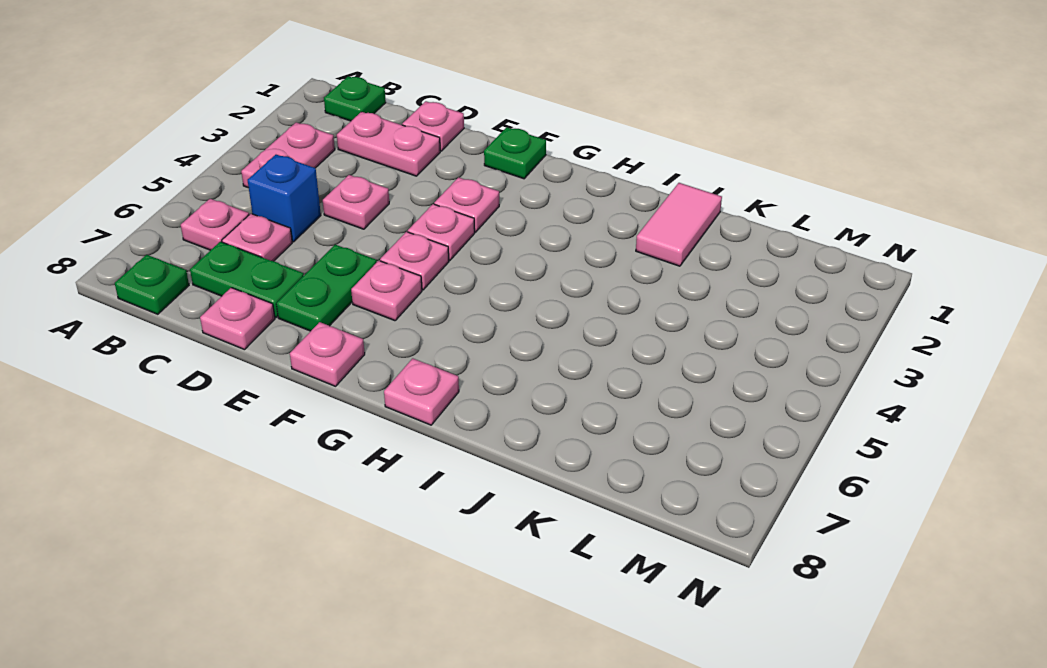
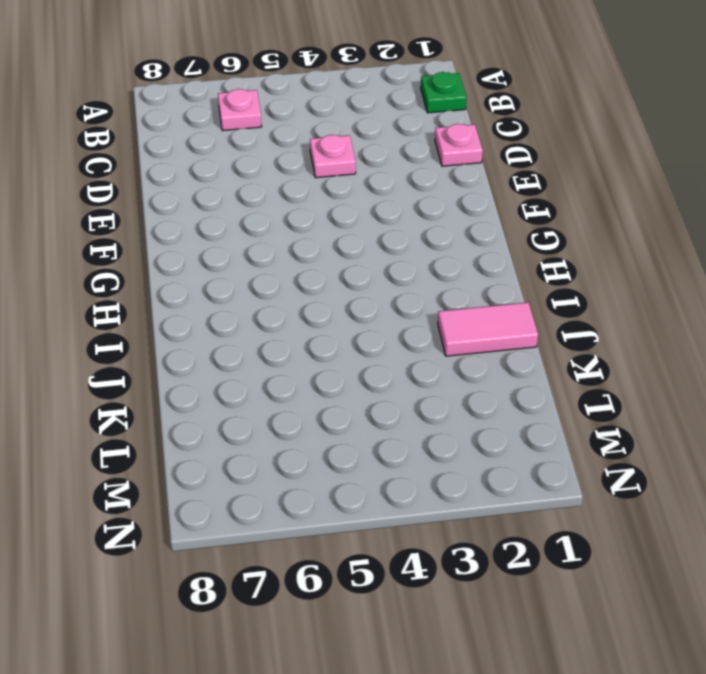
none -> pink plate B3:B4 level 1
none -> green plate B8 level 1
none -> pink plate C2:D2 level 1

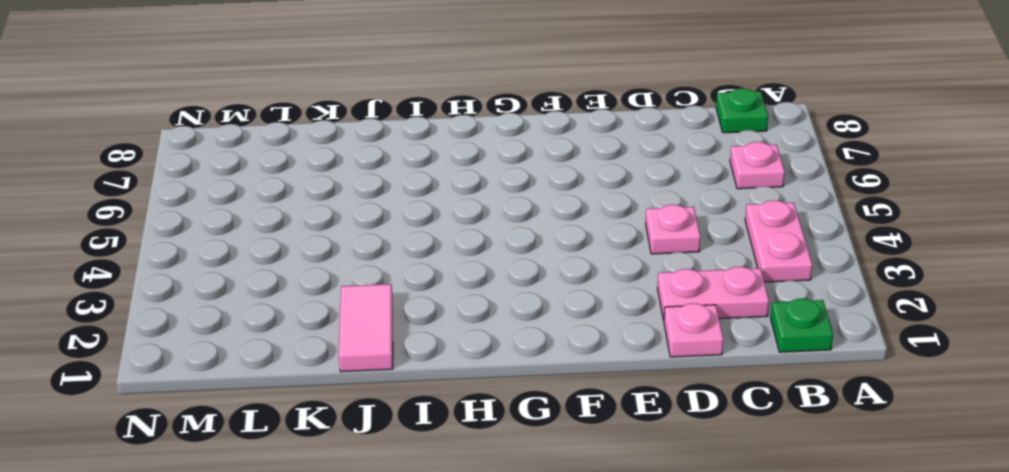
none -> blue brick C5 level 1
none -> pink plate C6 level 1
none -> green plate C7:D7 level 1

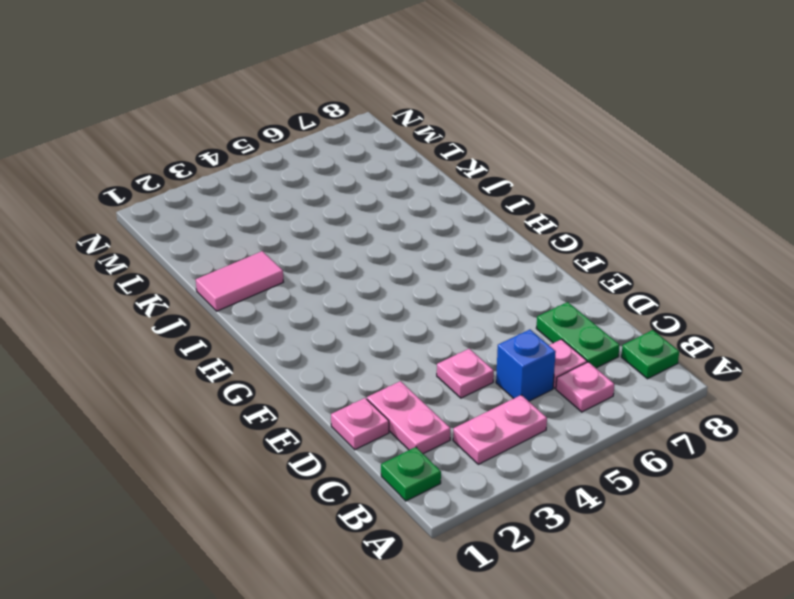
none -> pink plate D8 level 1
none -> green plate E6:E7 level 1
none -> green plate F1 level 1

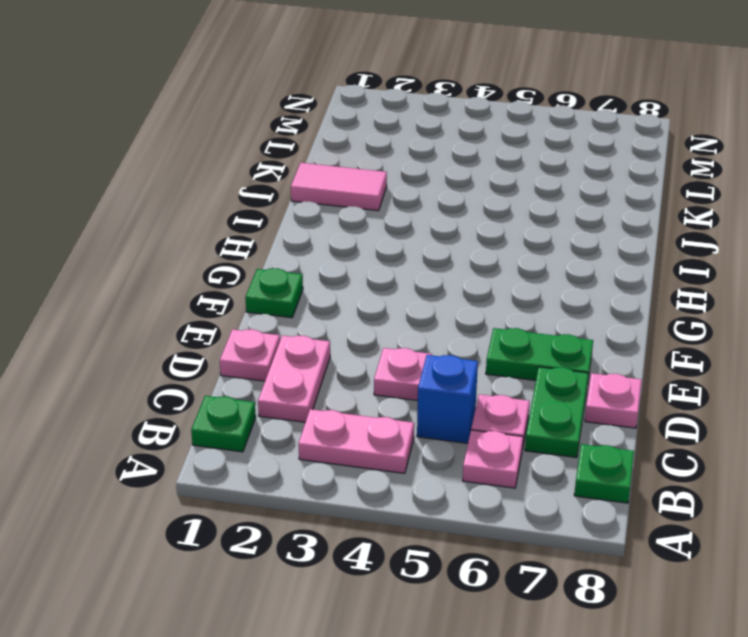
none -> pink plate F3 level 1
none -> pink plate F4 level 1
none -> pink plate F5 level 1

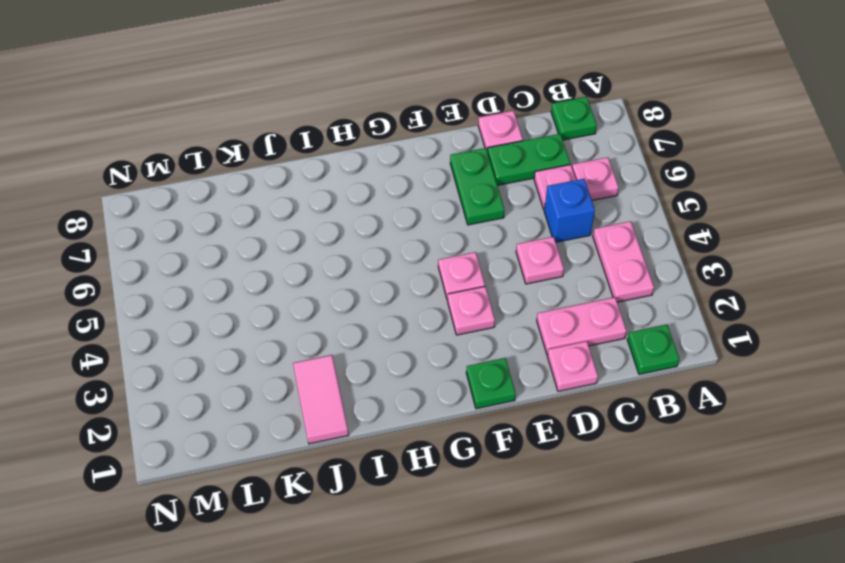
none -> pink plate F5 level 1
none -> pink plate F6 level 1
none -> pink plate F8 level 1

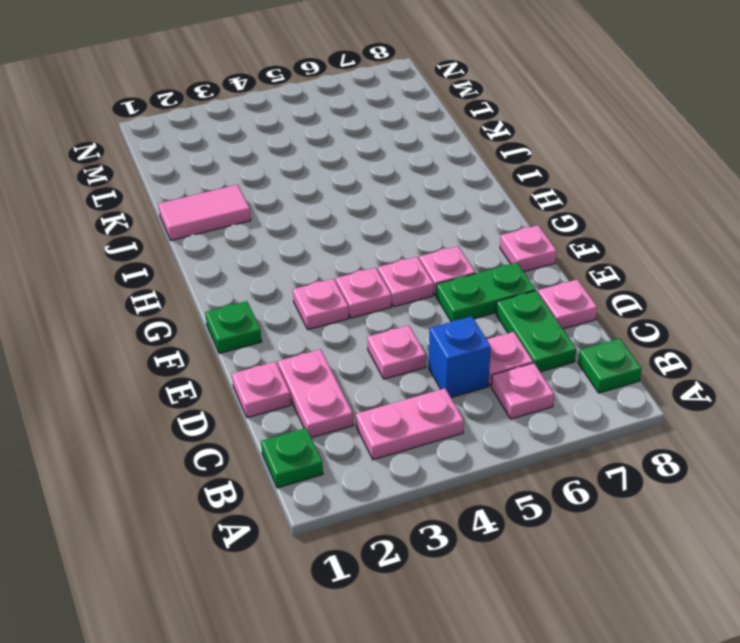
none -> pink plate H8 level 1

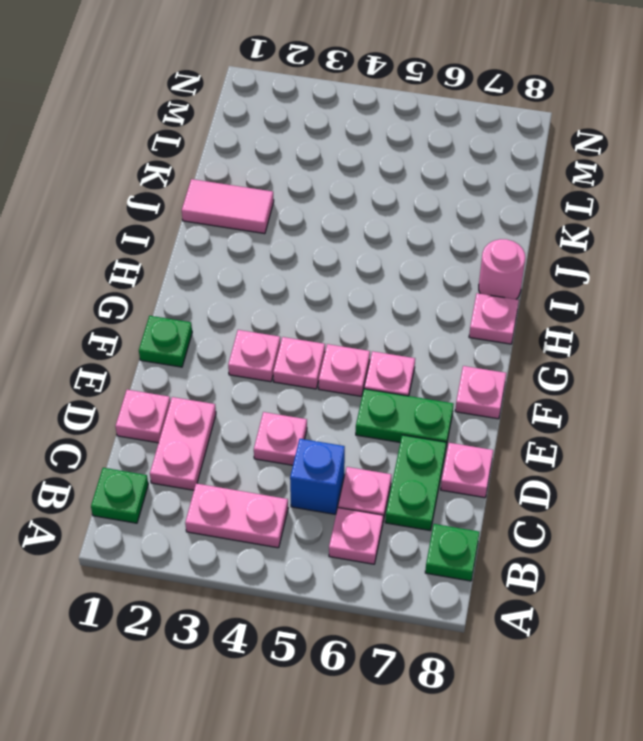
pink round brick I8 level 1 -> none

